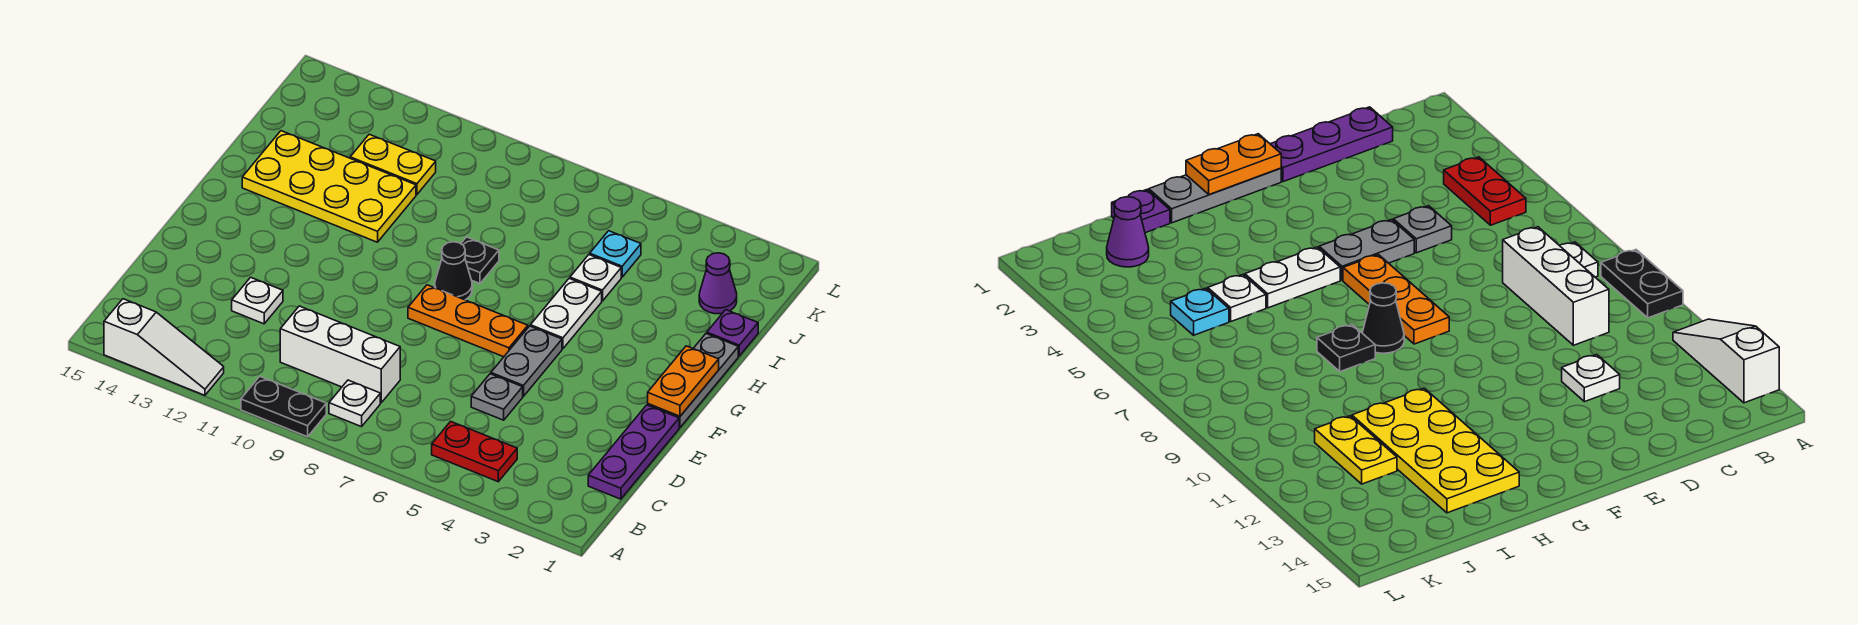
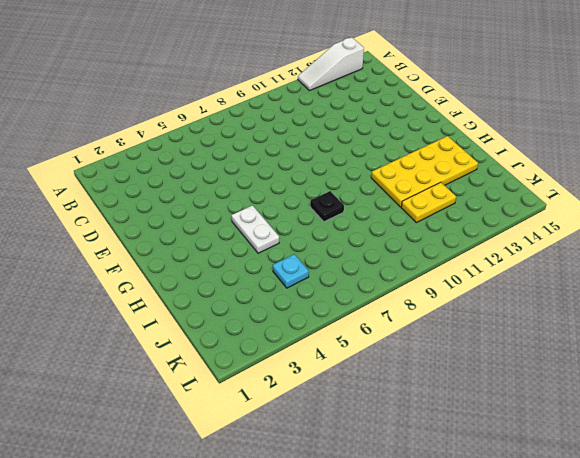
none -> black plate A9:A10 level 1
none -> red plate B4:B5 level 1
none -> white plate B8 level 1

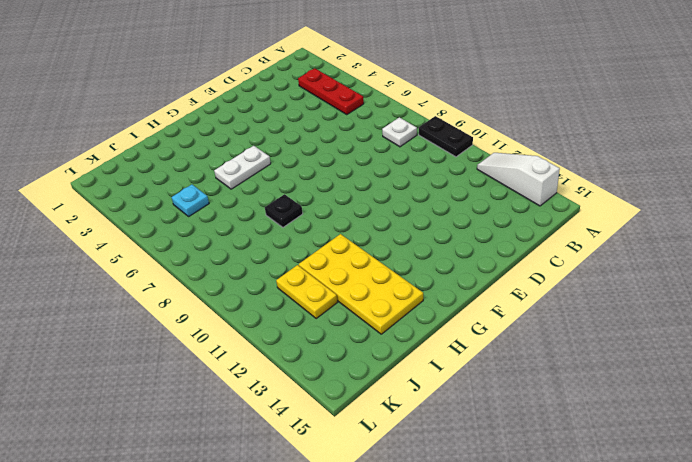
red plate B3:B5 level 1 -> red plate B4:B5 level 1
none -> purple plate C1:E1 level 1
none -> white brick C8:C10 level 1
none -> grey plate D5 level 1

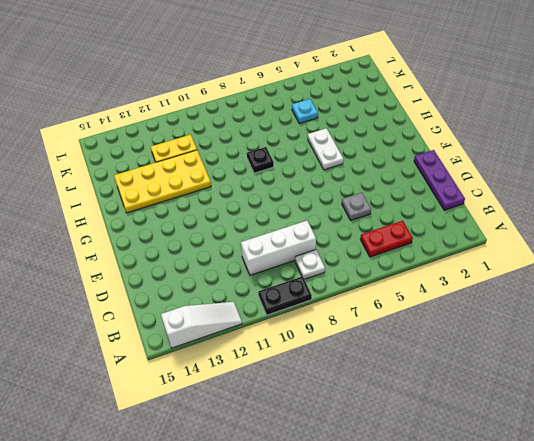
none -> white plate D12 level 1
none -> grey plate E5:F5 level 1
none -> grey plate F1:H1 level 1

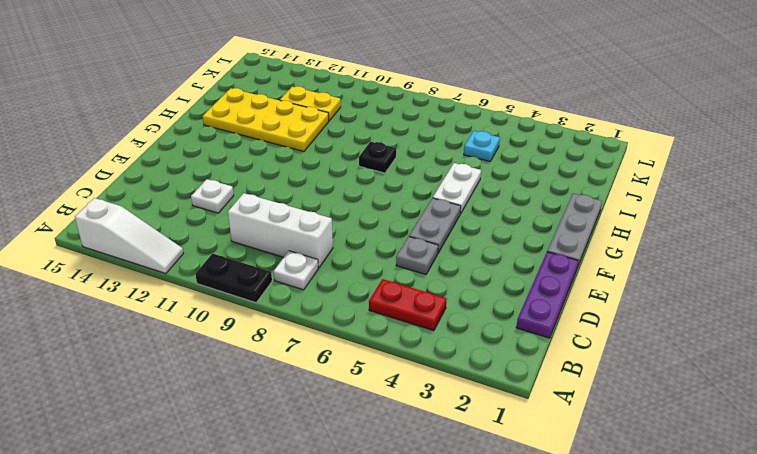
none -> orange plate F6:F8 level 1
none -> black cone G8 level 1
none -> purple plate I1 level 1

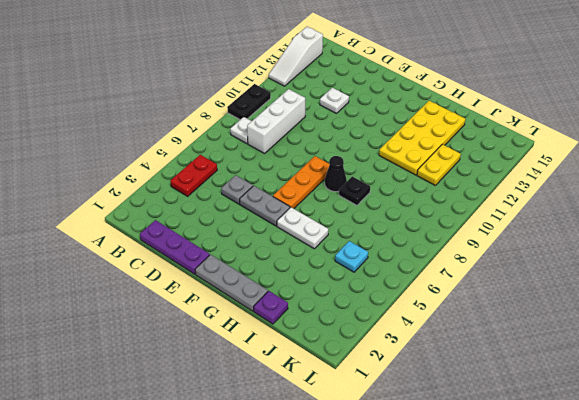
none -> white plate I5 level 1
none -> purple cone J2 level 1
none -> orange plate F1:G1 level 2

